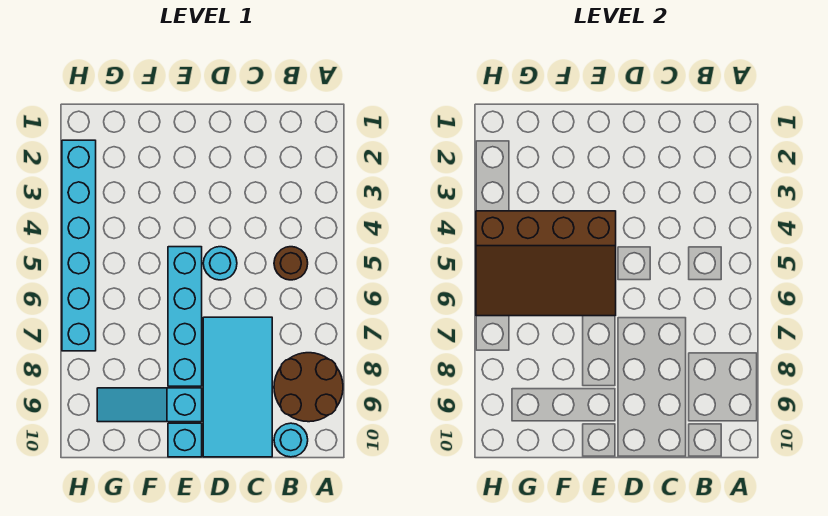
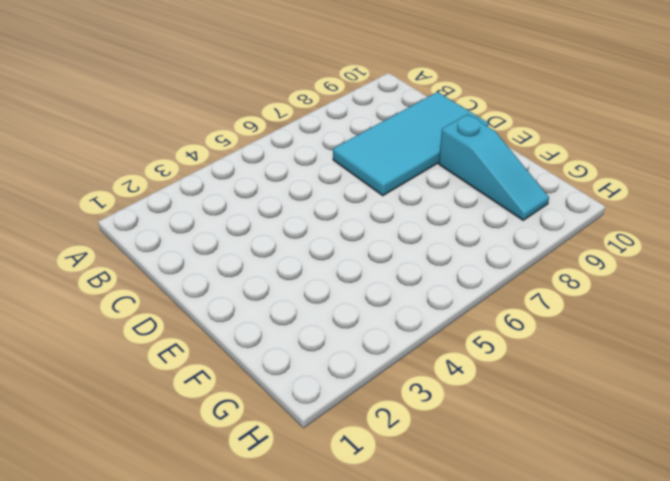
none -> brown round brick A8:B9 level 1
none -> brown round brick B5 level 1

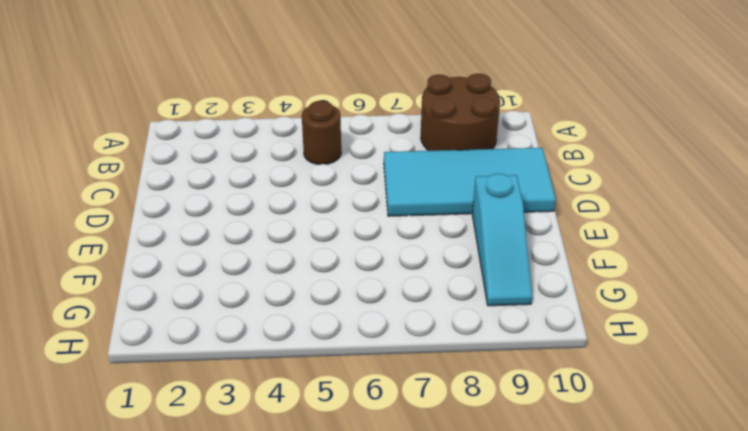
none -> cyan round brick B10 level 1
none -> cyan round brick D5 level 1

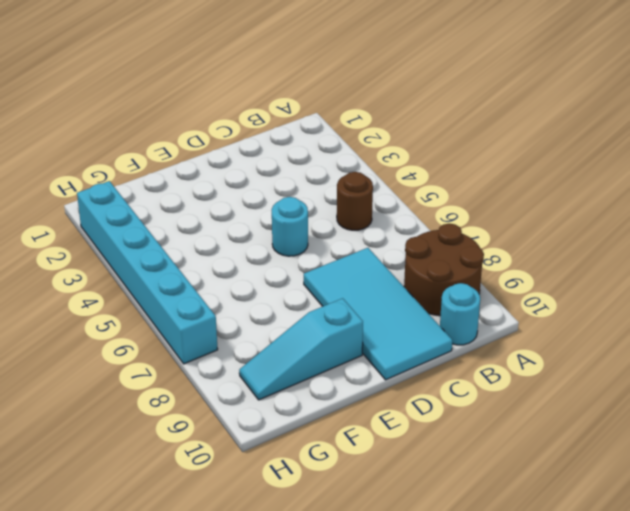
none -> cyan brick E5:E8 level 1
none -> cyan brick E10 level 1

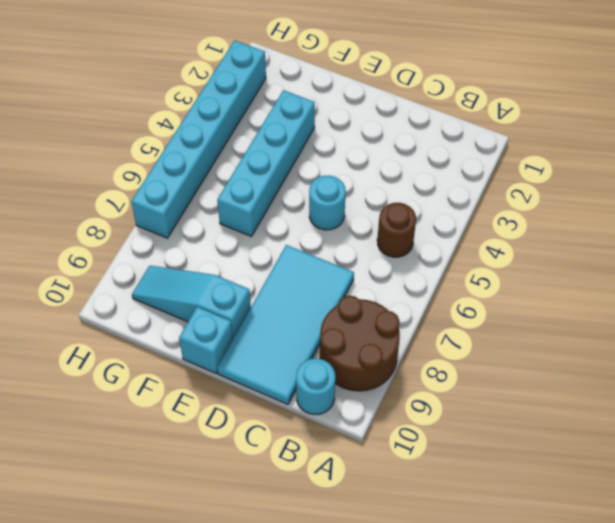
cyan brick F3:F6 level 1 -> cyan brick E5:E8 level 1
none -> brown slope E4:H6 level 2 top 4

